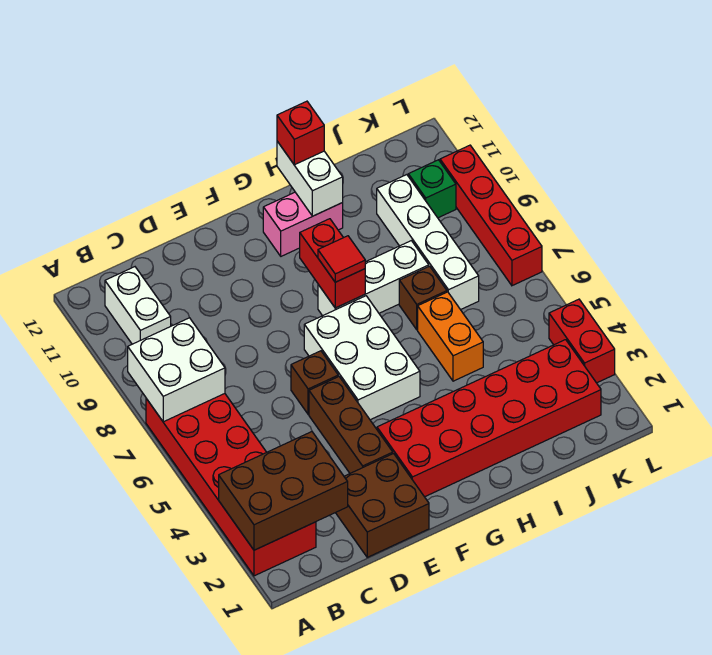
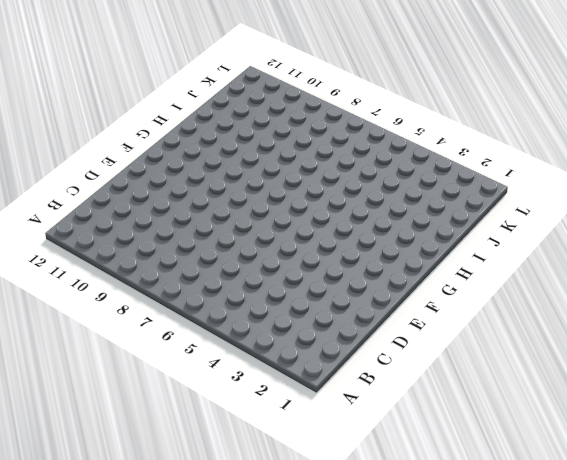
none -> red brick A2:B7 level 1
none -> white brick B10:B11 level 1
none -> brown brick D1:E2 level 1

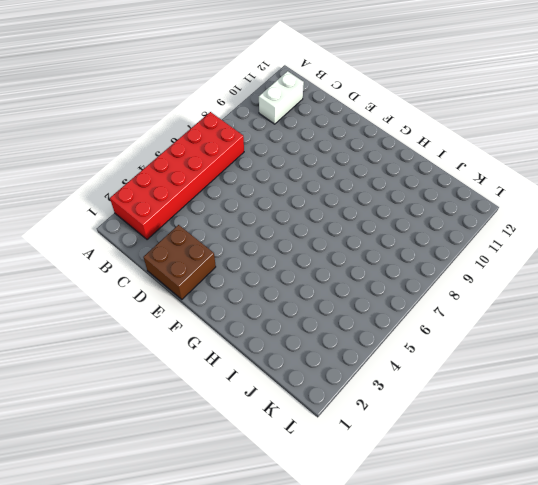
none -> brown brick E3:E5 level 1
none -> brown brick E6 level 1
none -> red brick F2:K3 level 1

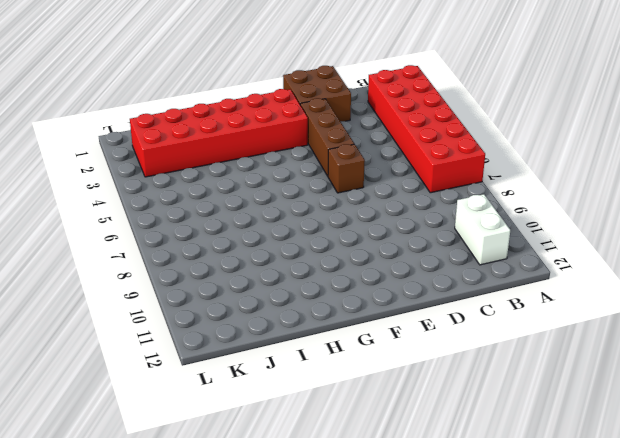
none -> white brick F5:G7 level 1
none -> white brick G8:I8 level 1
none -> pink brick G11:H11 level 1

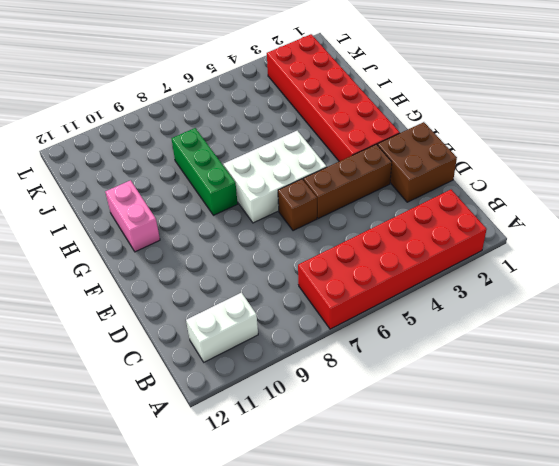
green brick G8:I8 level 1 -> white brick G8:I8 level 1
none -> orange brick I5:I6 level 1
none -> brown brick I7 level 1
none -> white brick J7:J10 level 1

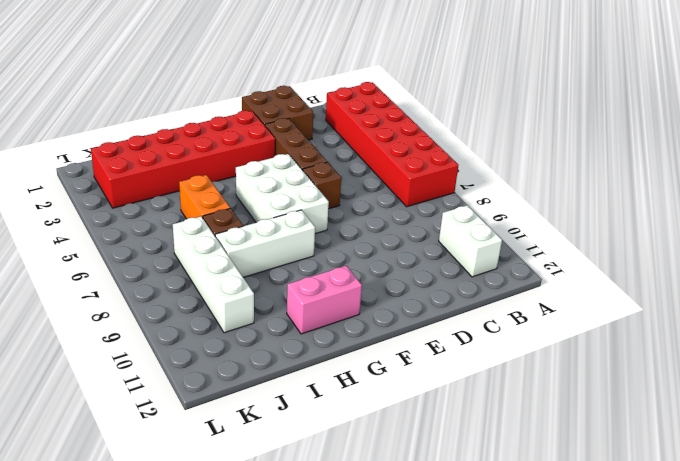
none -> green brick K10 level 1
none -> red brick L3:L4 level 1
none -> red brick L7:L10 level 1

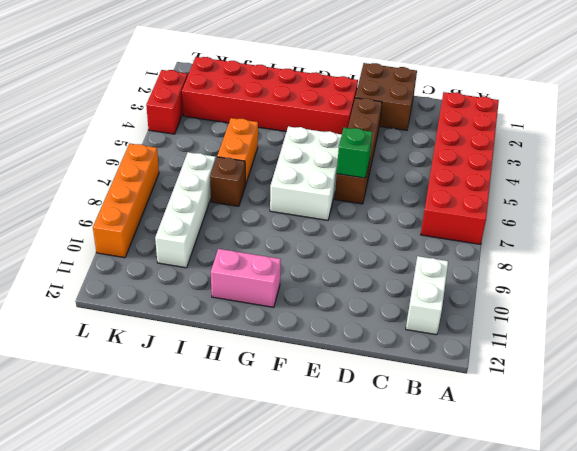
green brick E6 level 2 -> green brick K10 level 1
orange brick L7:L10 level 1 -> red brick L7:L10 level 1
none -> white brick G8:I8 level 1
none -> brown brick A2:C3 level 2
none -> white brick A7:B8 level 2

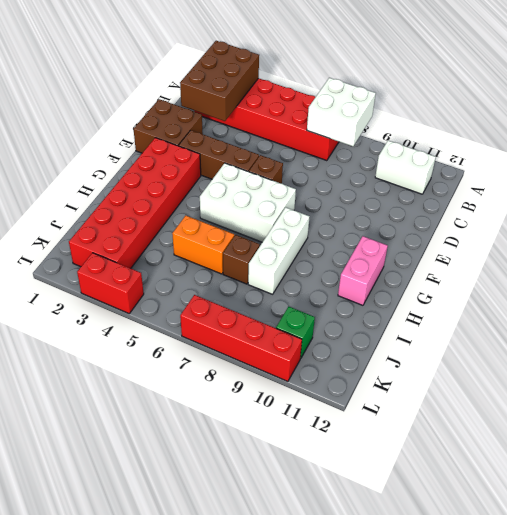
none -> white brick J7:J10 level 1
none -> red brick G8:G9 level 2
none -> white brick H11:H12 level 2

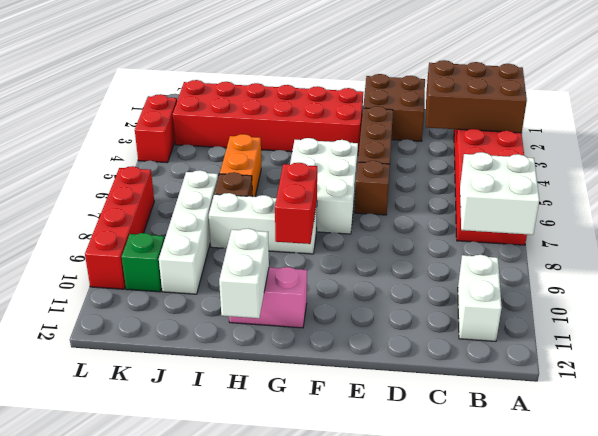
none -> red tile G8 level 3
none -> red brick H12 level 3

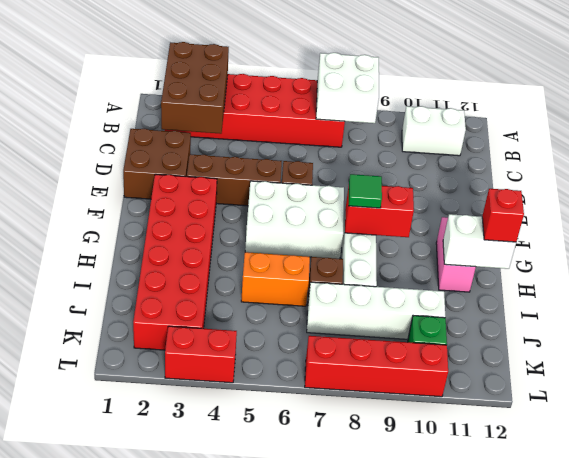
green tile G8 level 3 -> red tile G8 level 3

